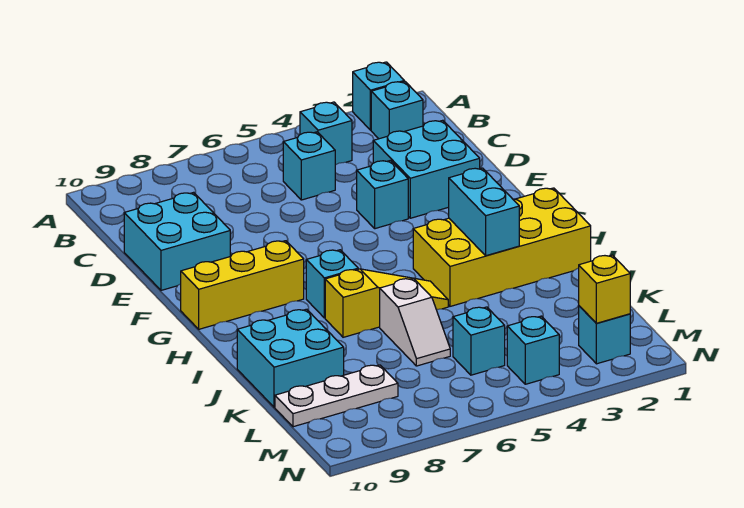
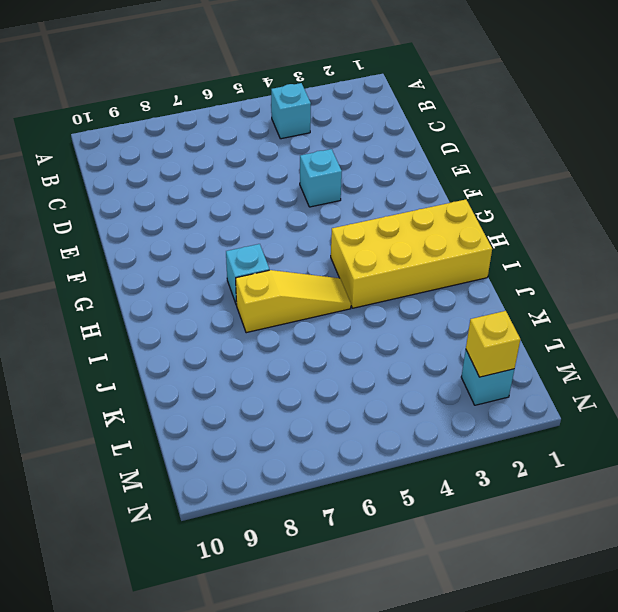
none -> cyan brick A2 level 1
none -> cyan brick B2 level 1
none -> cyan brick C5 level 1

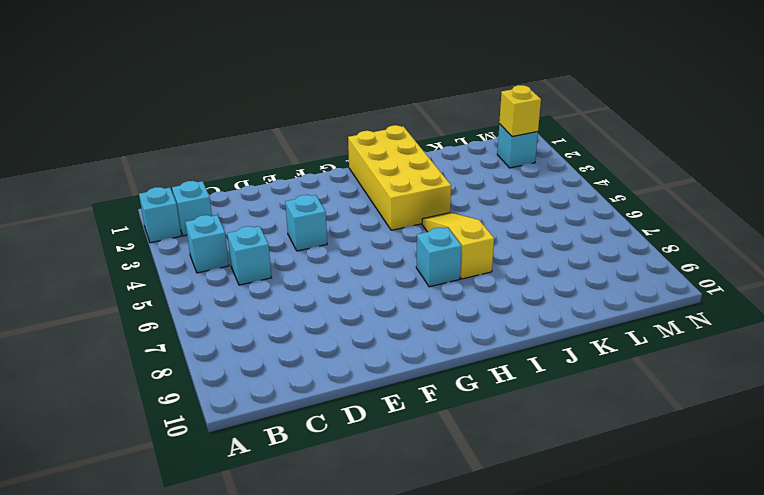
none -> cyan brick D2:E3 level 1
none -> cyan brick D9:E10 level 1
none -> yellow brick G8:G10 level 1

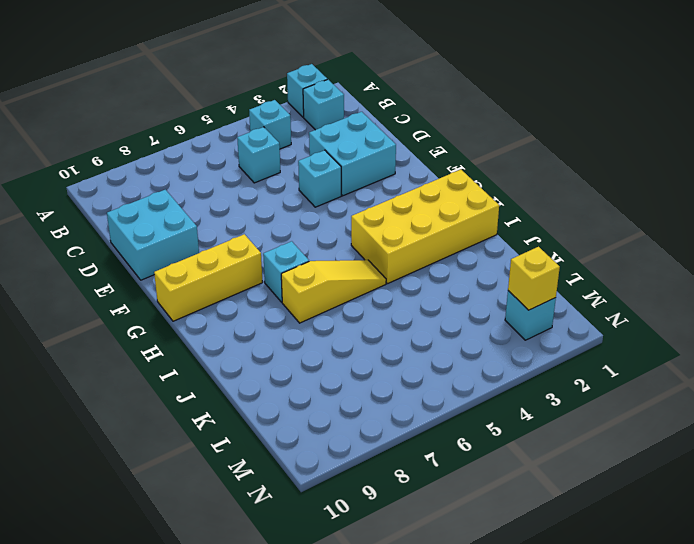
none -> white slope J6:K6 level 1 top J
none -> cyan brick J9:K10 level 1
none -> cyan brick L5 level 1

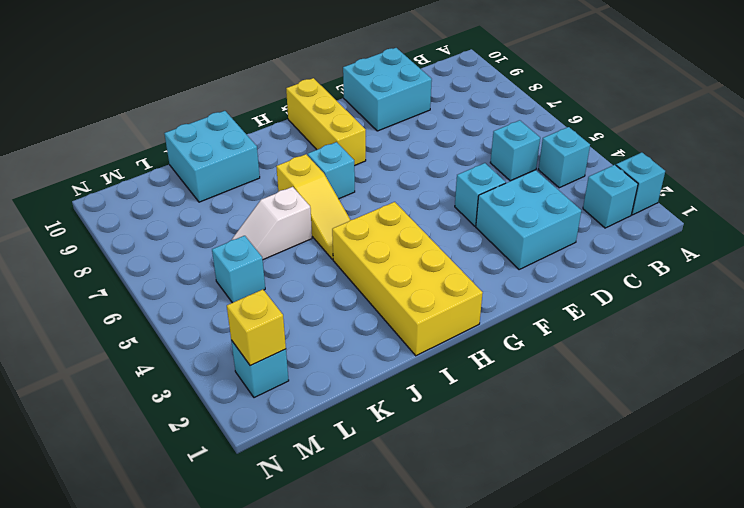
none -> white plate L8:L10 level 1
none -> cyan brick M4 level 1
none -> cyan brick H3:I3 level 2

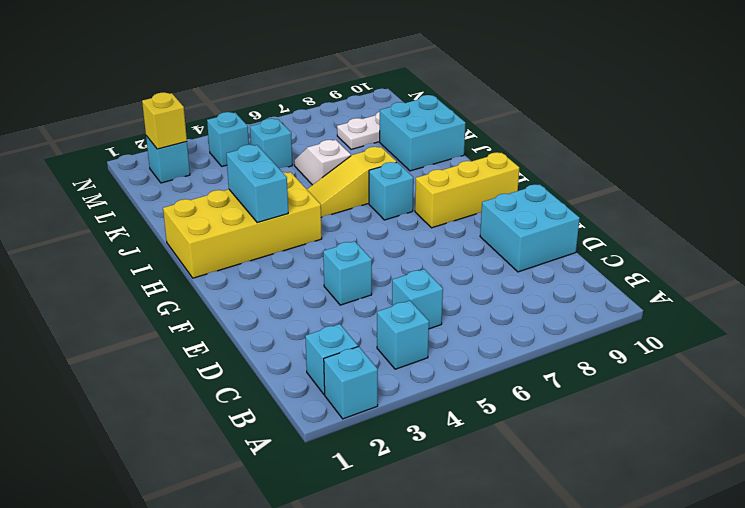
none -> cyan brick D2:E3 level 1

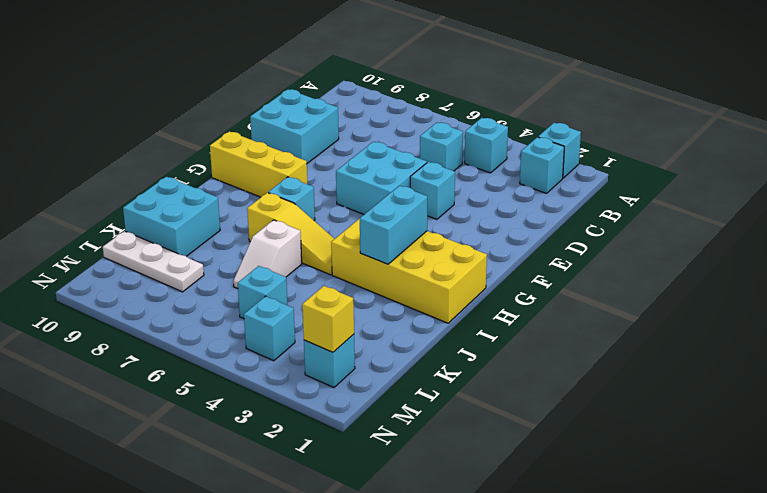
cyan brick E5:F6 level 1 -> cyan brick D2:E3 level 1

